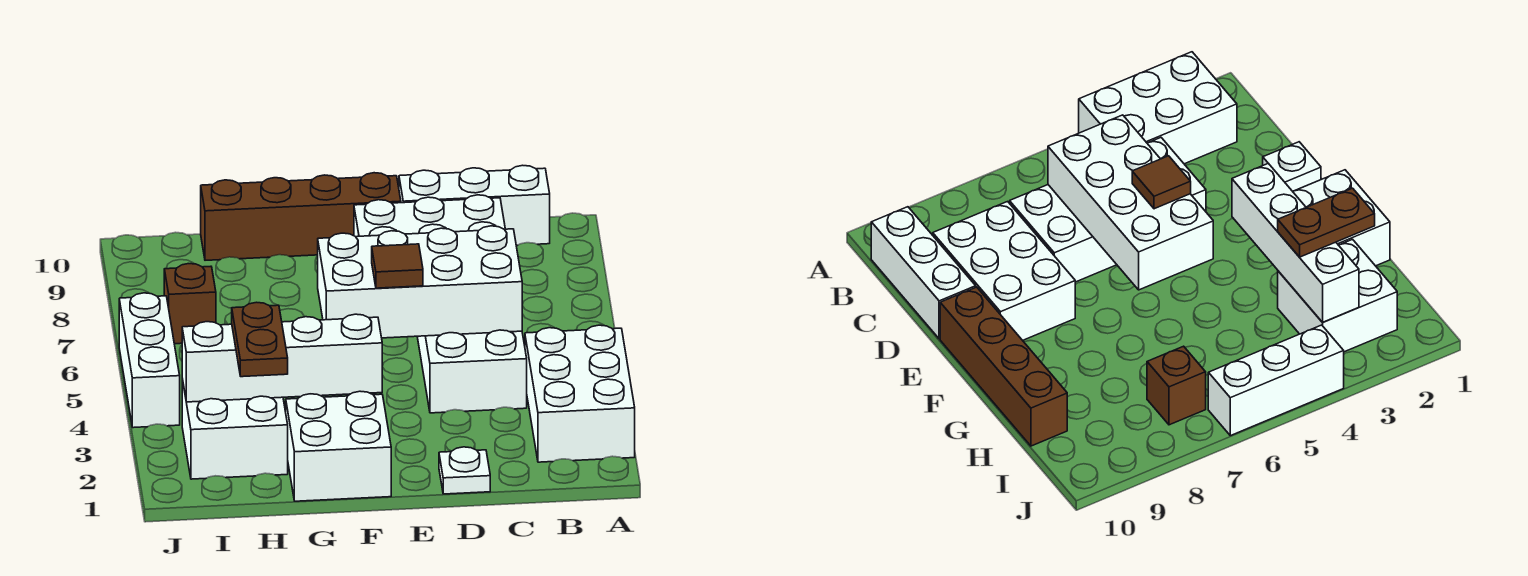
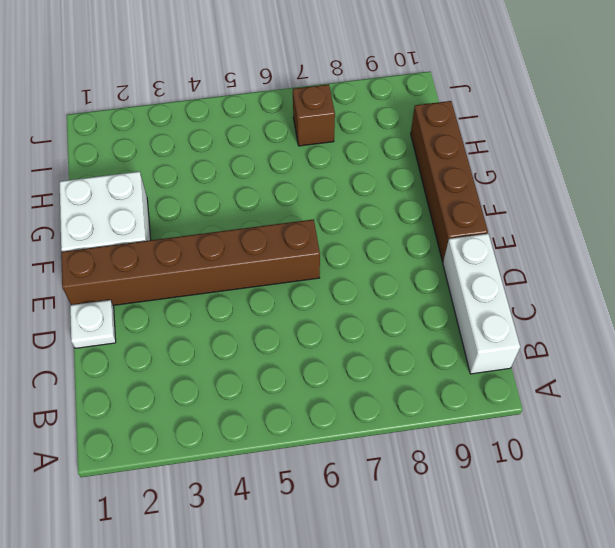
brown brick E1:E6 level 1 -> none
none -> white brick A2:B4 level 1
none -> white brick C4:D7 level 1
none -> white brick C8:E9 level 1

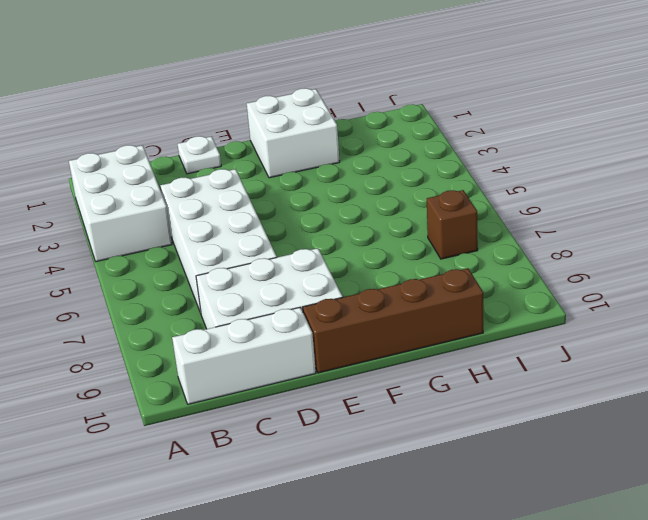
none -> white brick H2:I3 level 1
none -> white brick J4:J6 level 1
none -> white brick C5:F6 level 2

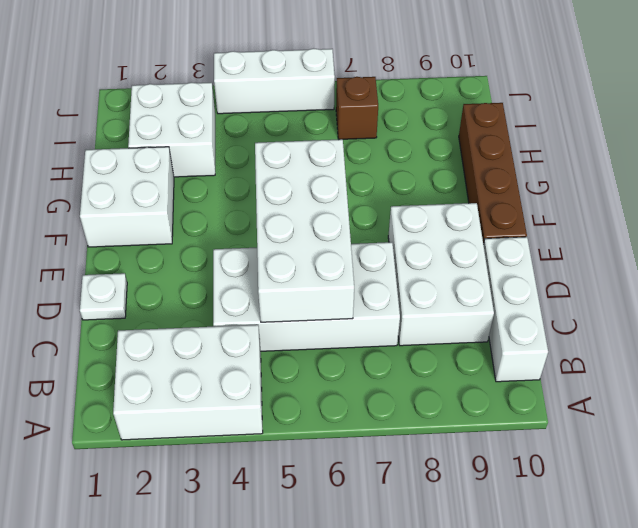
none -> white brick F3:I3 level 2
none -> brown tile E5 level 3
none -> brown plate H2:H3 level 3

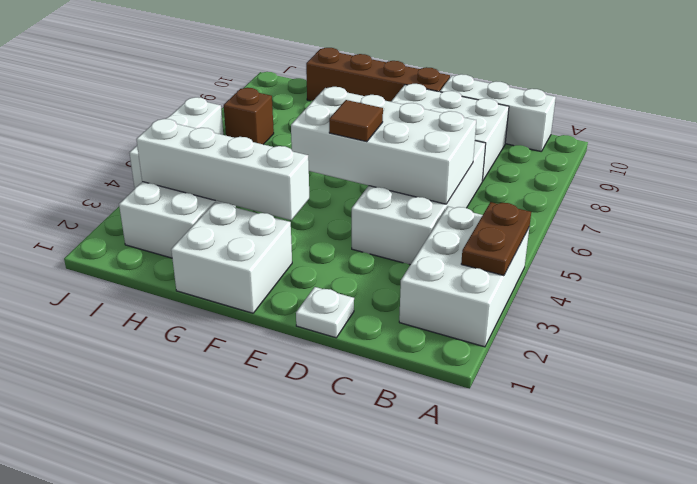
brown plate A3:A4 level 2 -> brown plate H2:H3 level 3

